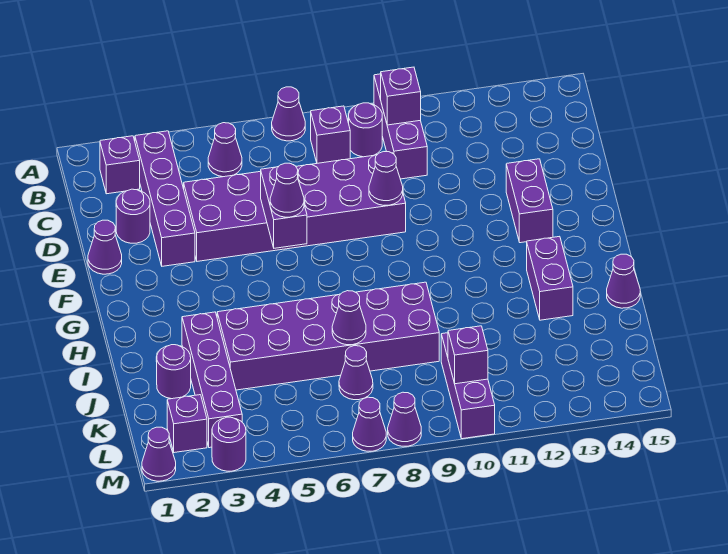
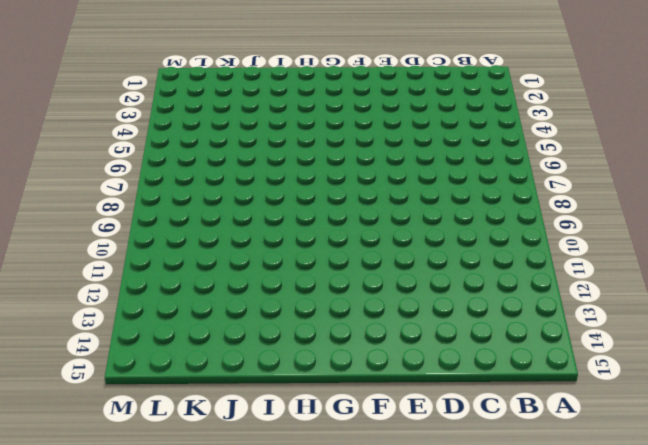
none -> purple cone A7 level 1
none -> purple brick A10:C10 level 1
none -> purple brick B2 level 1

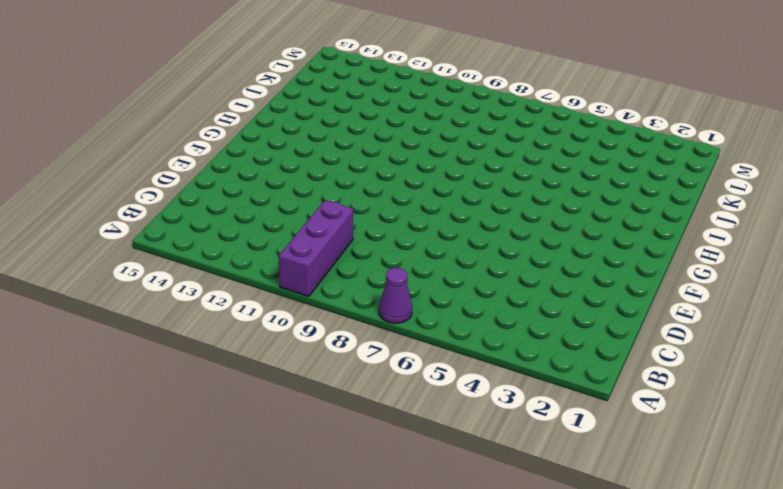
none -> purple brick B2 level 1
none -> purple brick B3:E3 level 1
none -> purple cone B5 level 1

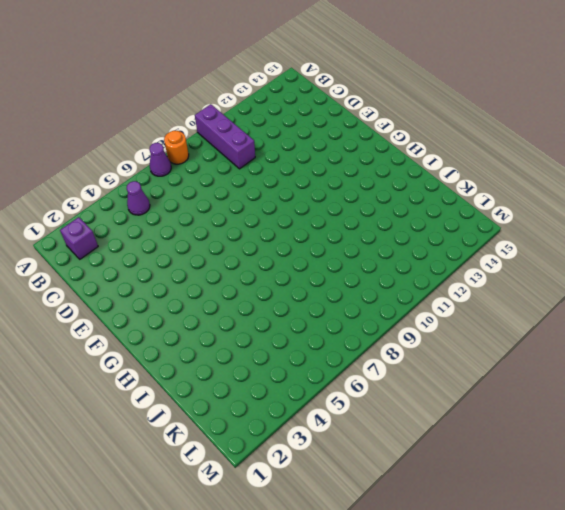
orange round brick A8 level 1 -> none
none -> purple brick B3:E3 level 1
none -> purple brick B8 level 1
none -> purple round brick B9 level 1

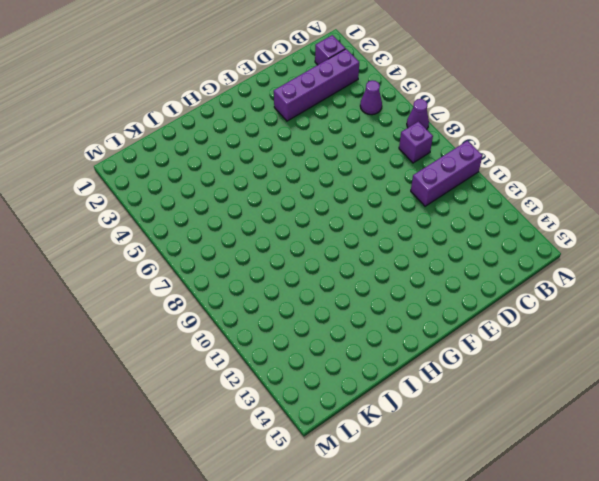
none -> purple round brick B9 level 1
none -> purple round brick D2 level 1
none -> purple brick D4:E9 level 1

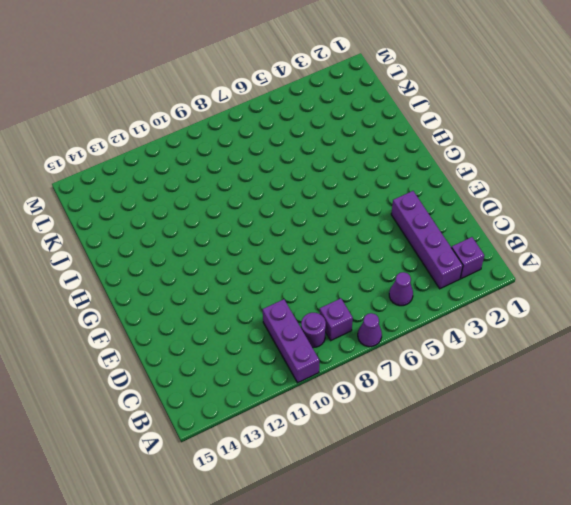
none -> purple round brick D2 level 1
none -> purple brick D4:E9 level 1
none -> purple cone E1 level 1

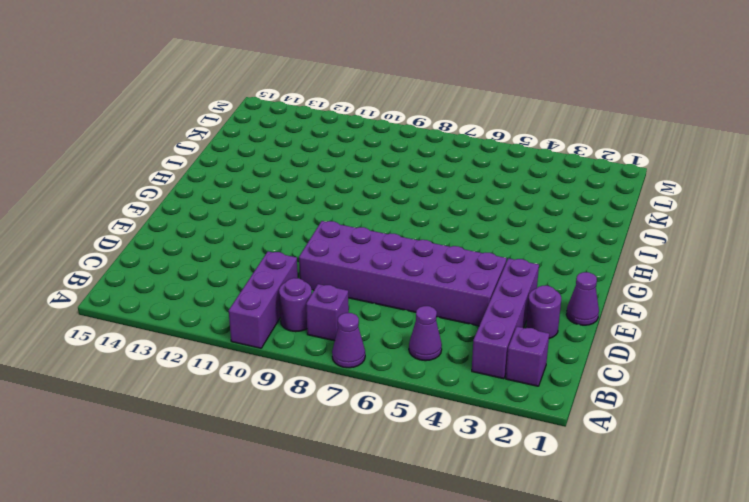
none -> purple brick E13:F13 level 1
none -> purple brick H13:I13 level 1
none -> purple brick I3:L3 level 1

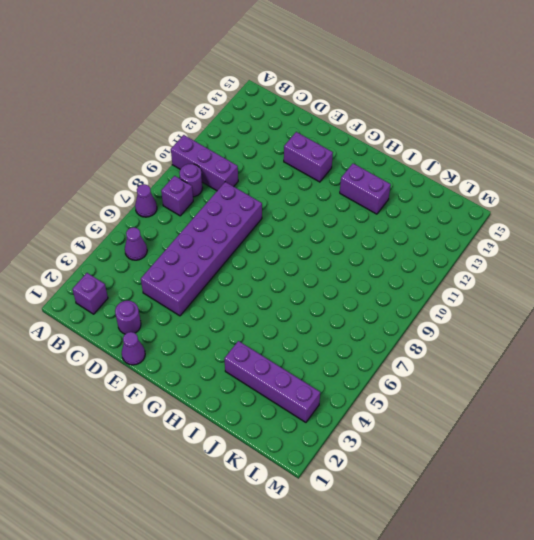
none -> purple brick B3:E3 level 1
none -> purple brick I4:J9 level 1
none -> purple cone I15 level 1

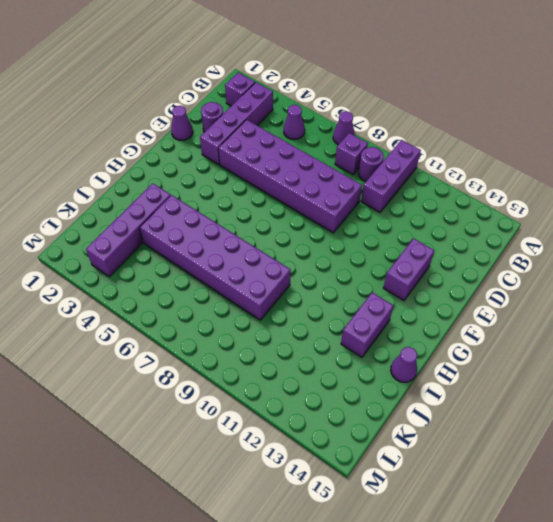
none -> purple round brick J2 level 1
none -> purple cone K7 level 1
none -> purple brick K10:M10 level 1

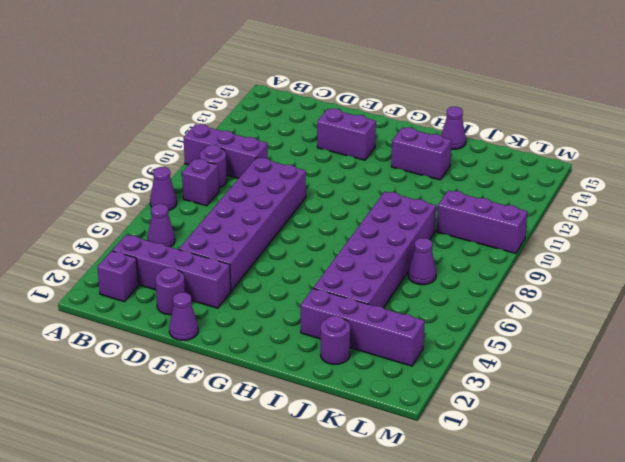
none -> purple brick L2 level 1
none -> purple cone M1 level 1
none -> purple round brick M3 level 1

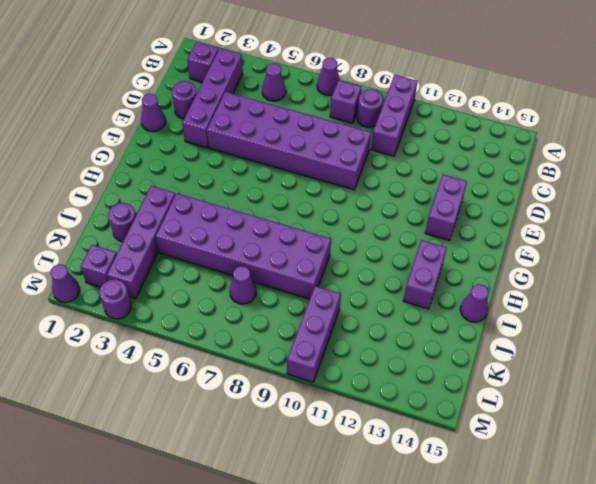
none -> purple cone M7 level 1
none -> purple cone M8 level 1
none -> purple brick B10 level 2

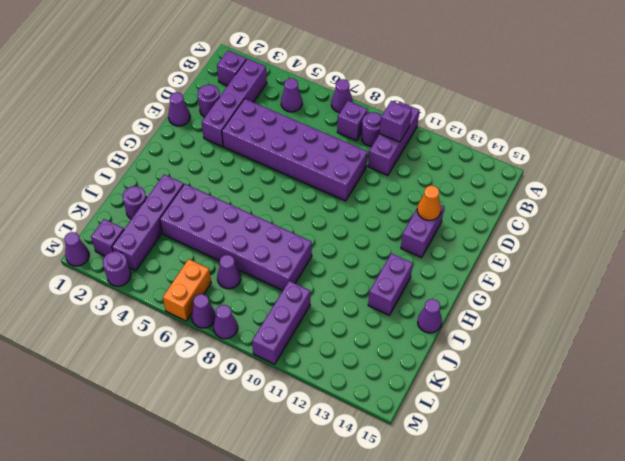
orange cone E13 level 2 -> none
orange brick L6:M6 level 1 -> none
none -> purple brick E6:F6 level 2
none -> purple cone E9 level 2
none -> purple cone J7 level 2

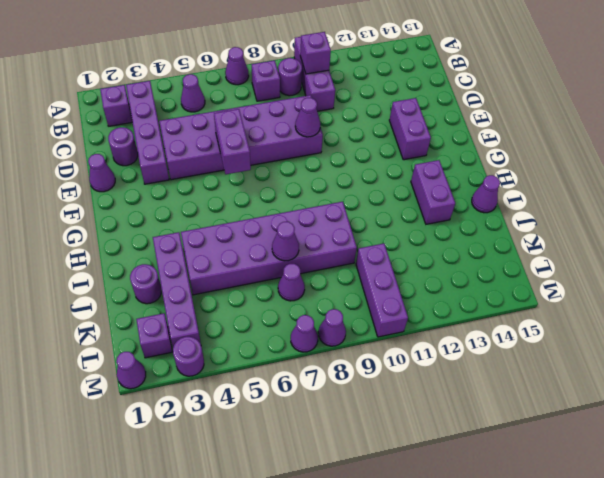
none -> purple brick L10 level 2
none -> purple cone F6 level 3

